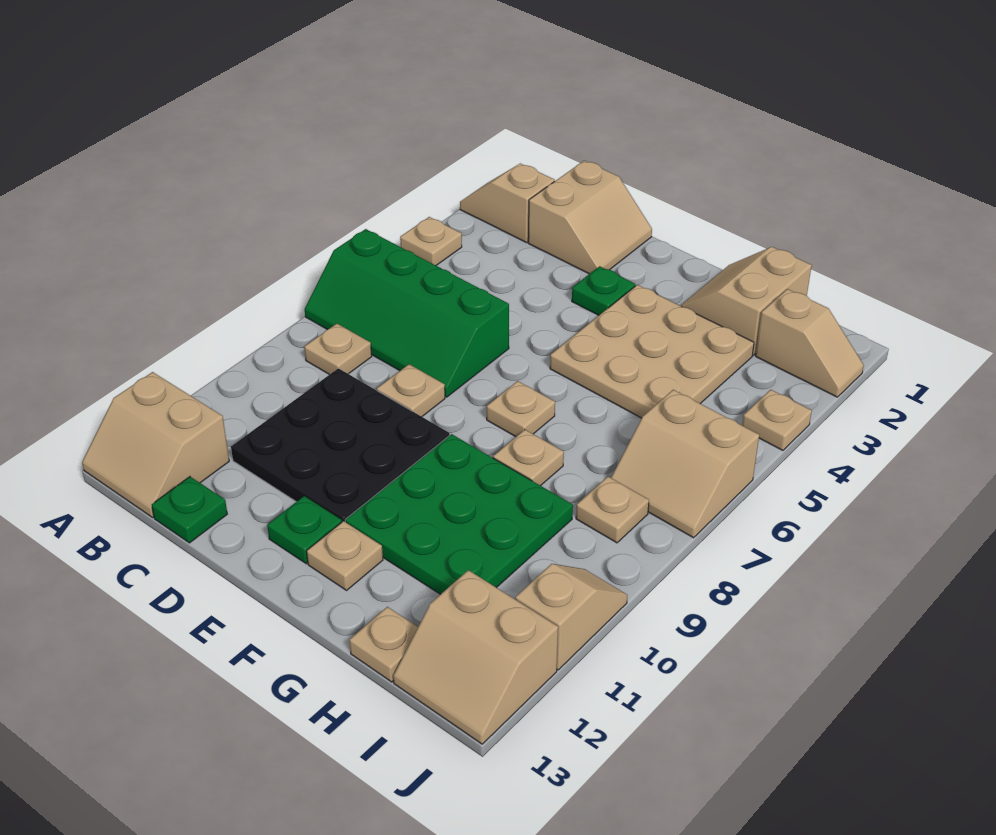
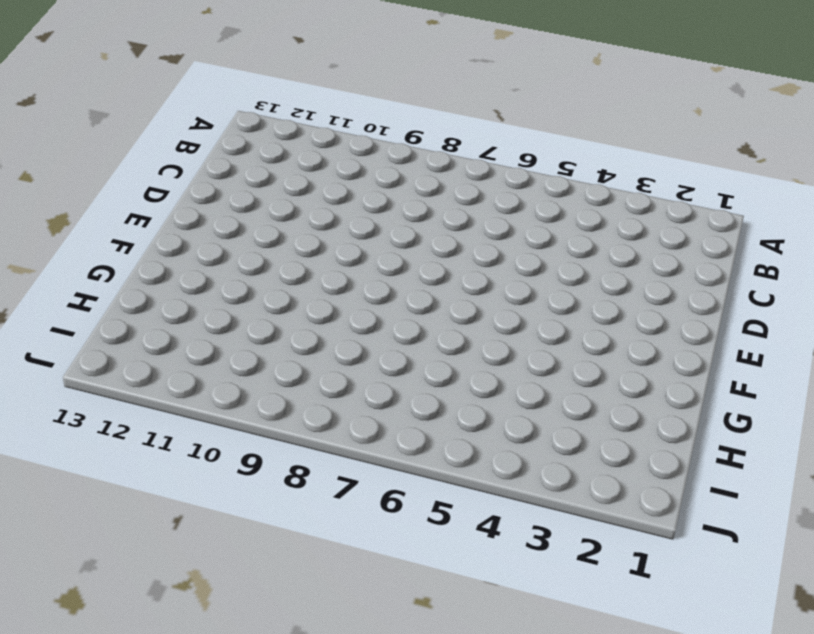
none -> tan slope A2:B2 level 1 top B
none -> tan plate A4 level 1
none -> green slope A6:D7 level 1 top 6

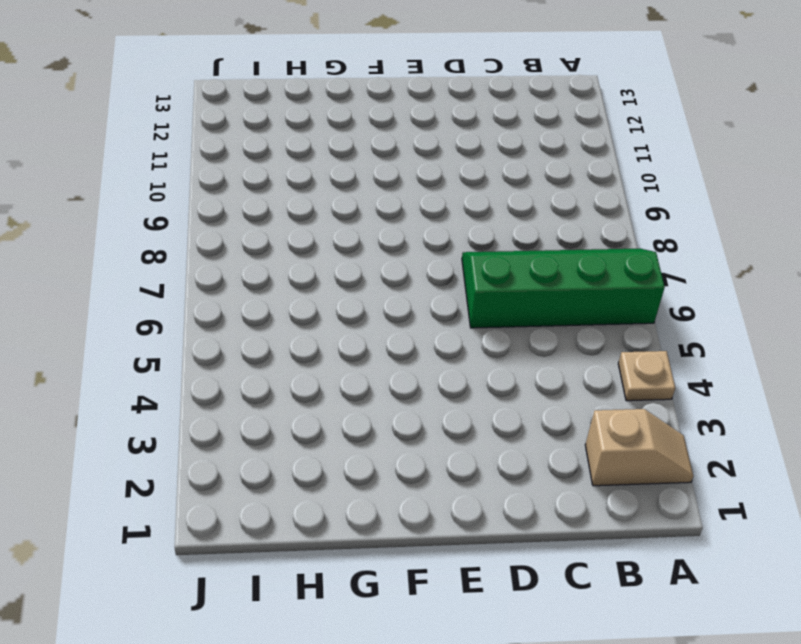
none -> tan slope A12:B13 level 1 top 12
none -> tan plate B8 level 1
none -> tan slope C1:D2 level 1 top C

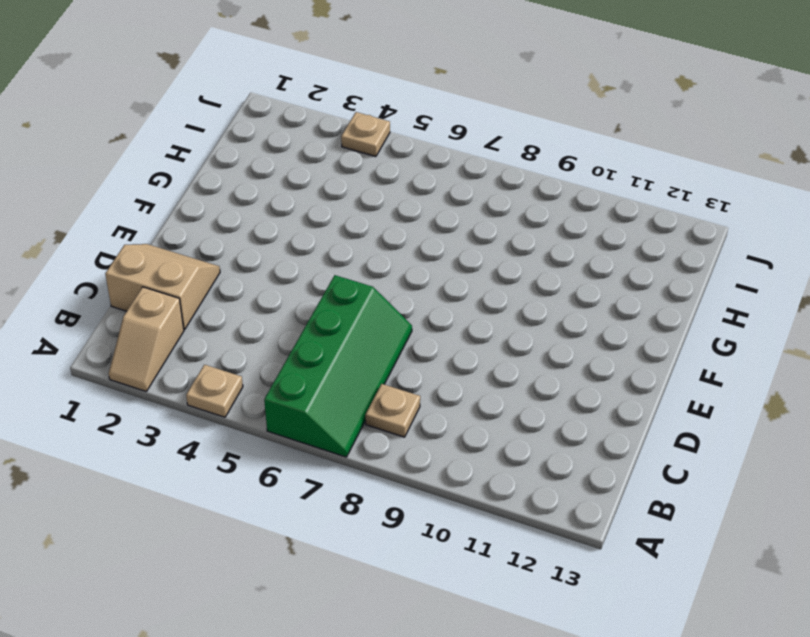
none -> tan slope A12:B13 level 1 top 12
none -> black plate C9:E11 level 1
none -> green plate C13 level 1

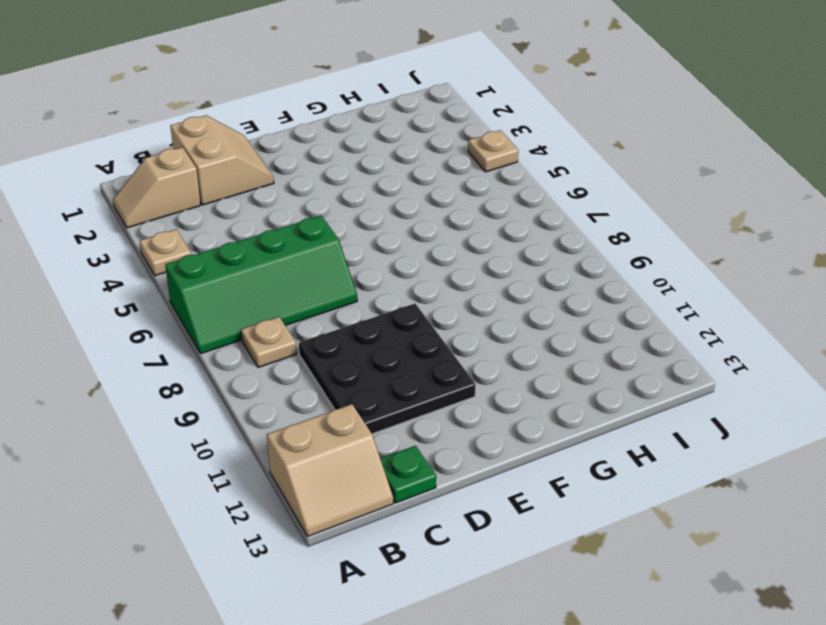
none -> tan plate D8 level 1
none -> green plate E3 level 1
none -> green plate E12 level 1

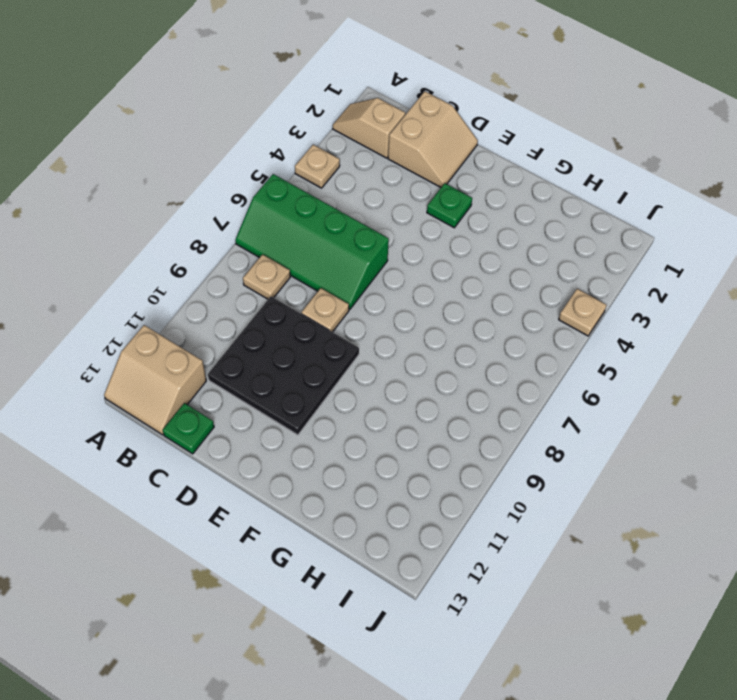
none -> green plate E12 level 1
none -> tan plate F3:H5 level 1
none -> tan plate F7 level 1

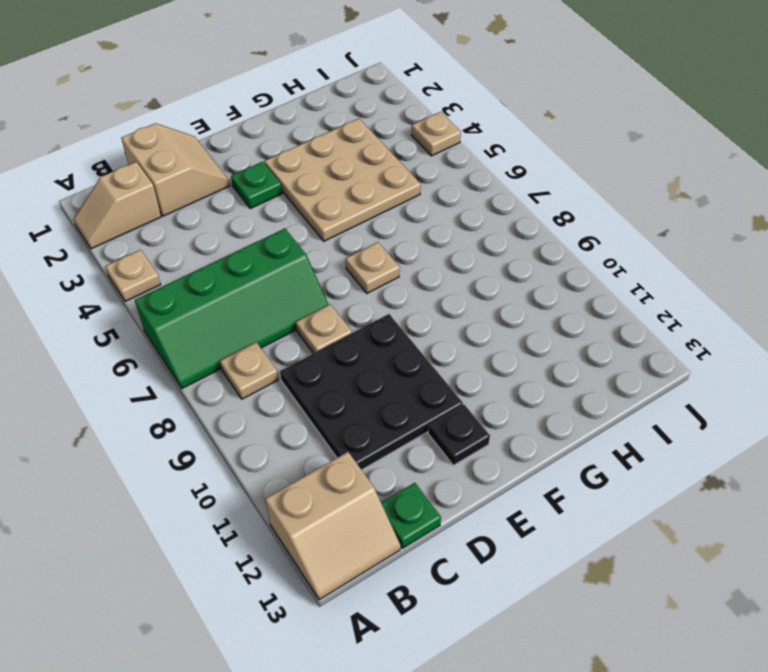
black plate E12 level 1 -> green plate E12 level 1
none -> green plate F9:H11 level 1
none -> tan plate F12 level 1
none -> tan slope G1:H2 level 1 top H

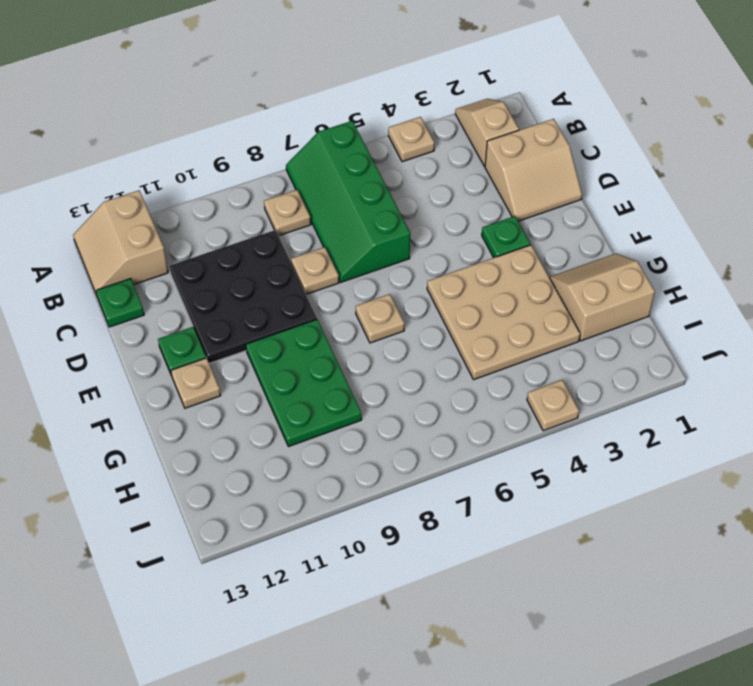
green plate F9:H10 level 1 -> green plate F9:H11 level 1
none -> tan plate G8 level 1
none -> tan plate H13 level 1
none -> tan slope I2:J2 level 1 top I

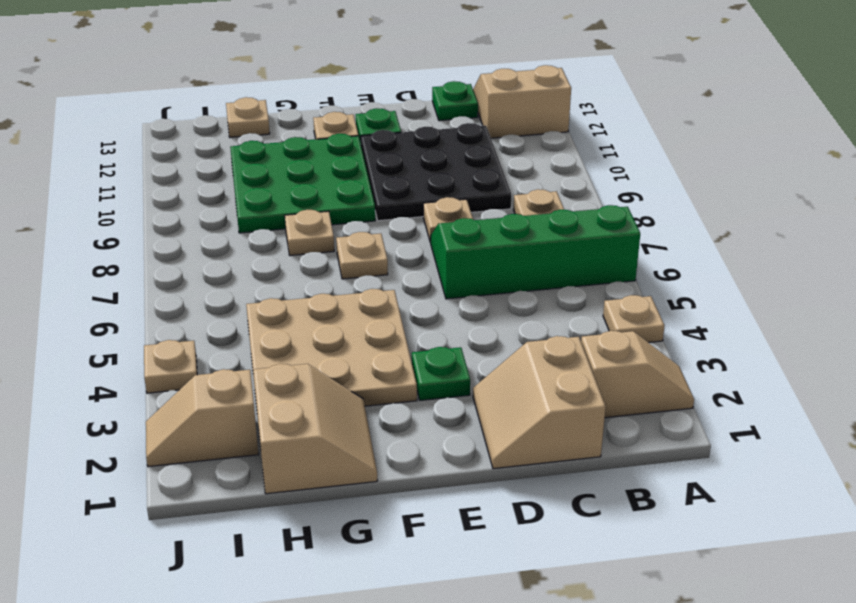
none -> tan slope I6:J7 level 1 top 6
none -> tan plate I8 level 1
none -> tan slope I12:J13 level 1 top 12

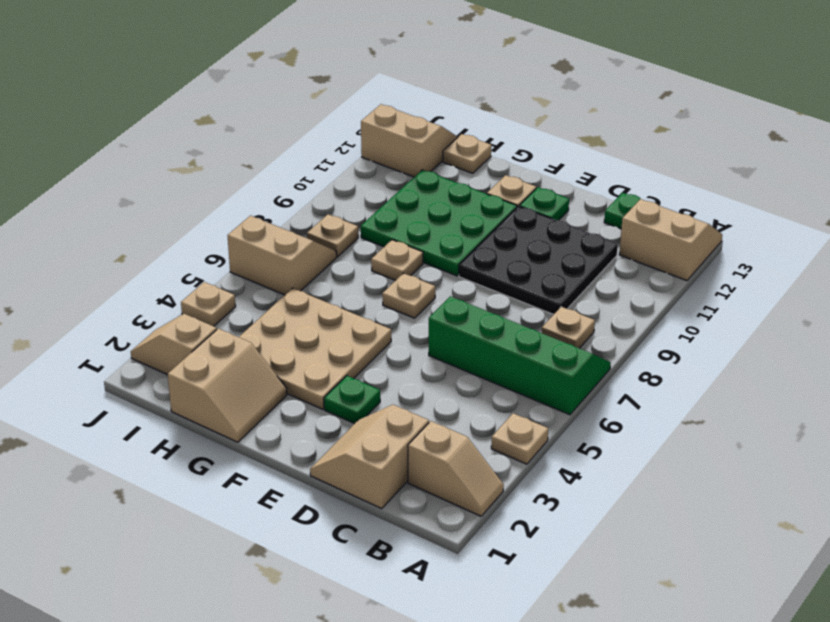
none -> tan plate D8 level 1
none -> tan slope J10:J11 level 1 top 11

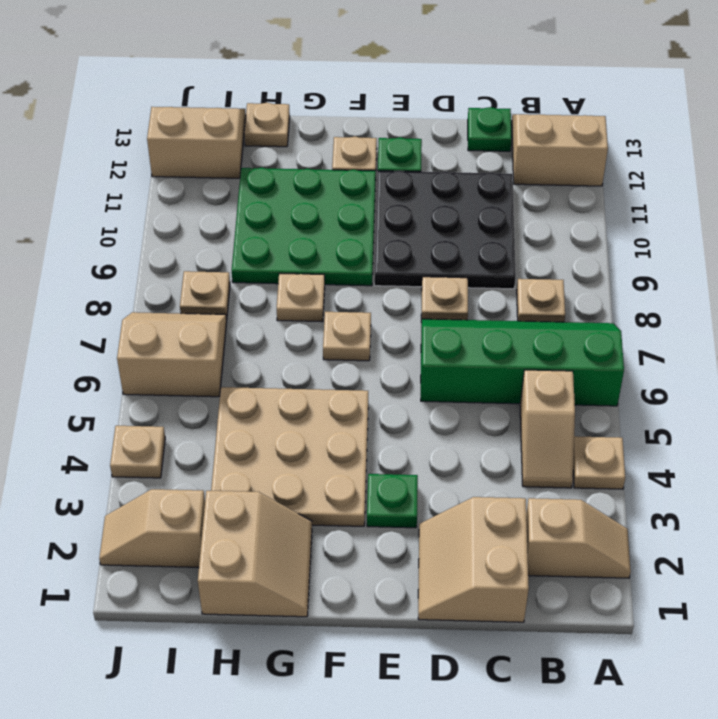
tan slope B4:B5 level 1 top 5 -> tan slope J10:J11 level 1 top 11

